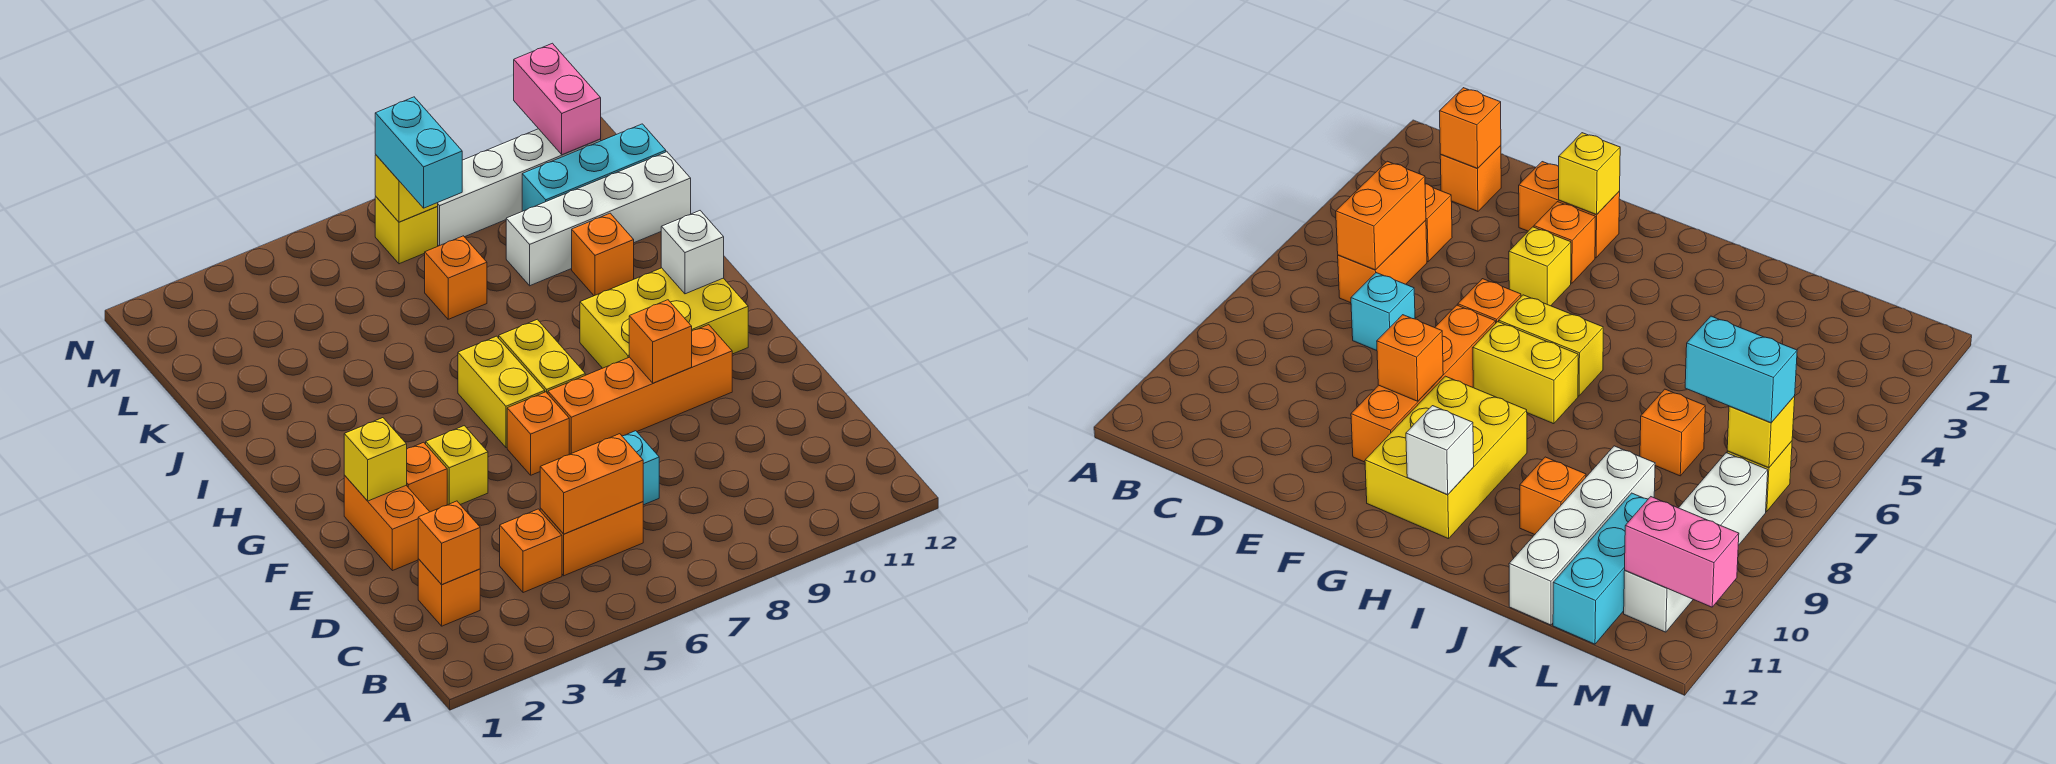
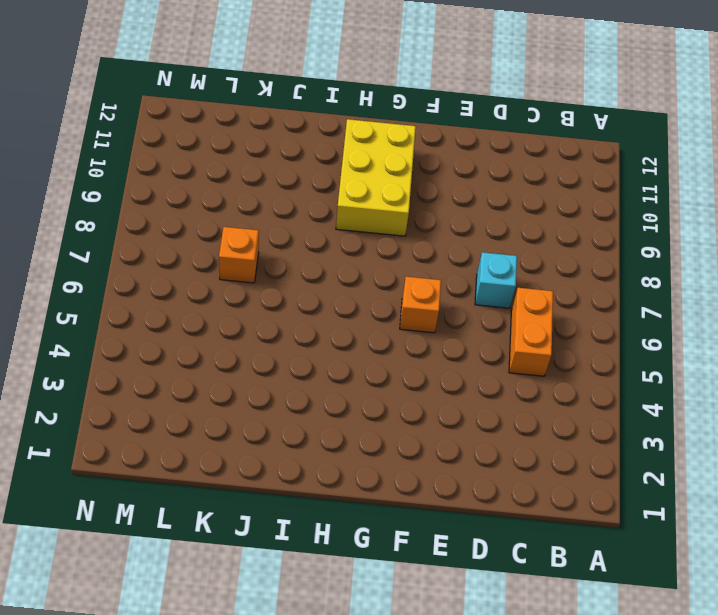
none -> orange brick C2 level 1
none -> orange brick C4 level 1
none -> orange brick E2:F2 level 1

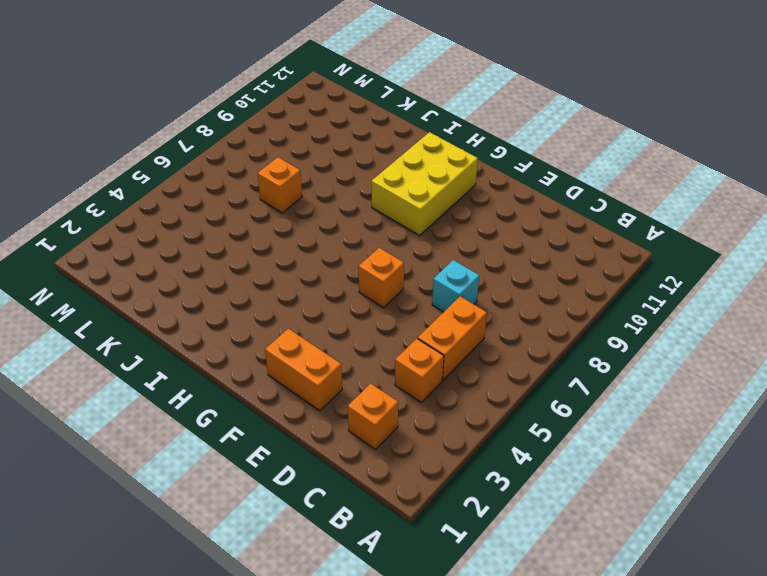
none -> orange brick F3 level 1
none -> yellow brick F4 level 1
none -> orange brick F7:F10 level 1

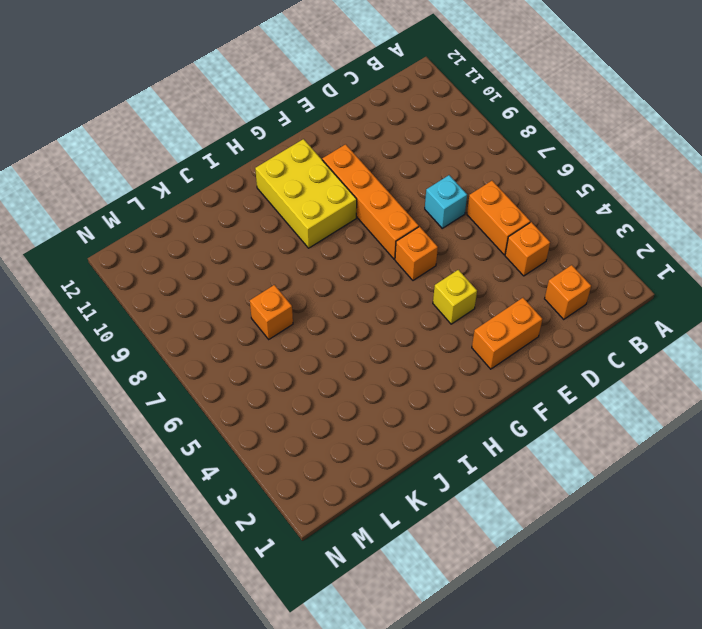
none -> orange brick F3 level 1
none -> yellow brick G6:H6 level 1
none -> yellow brick G7:H7 level 1

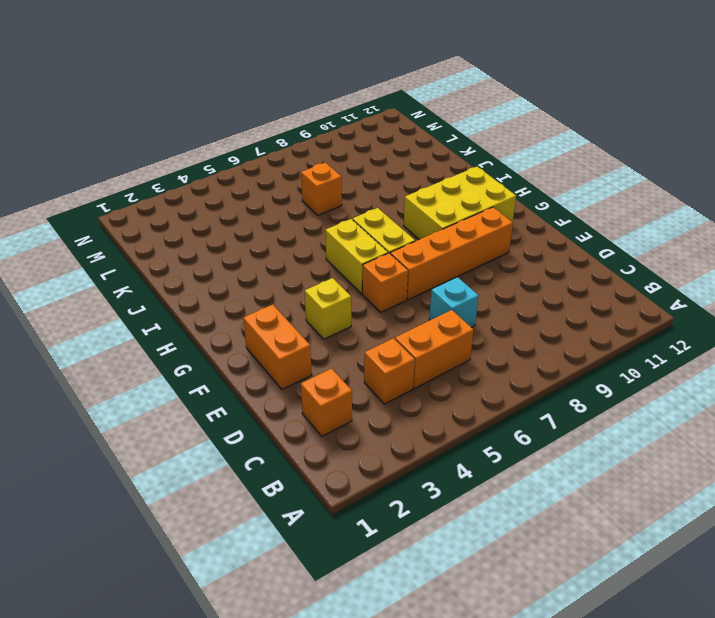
none -> orange brick F3 level 1
none -> orange brick J10 level 1
none -> white brick K9:K12 level 1

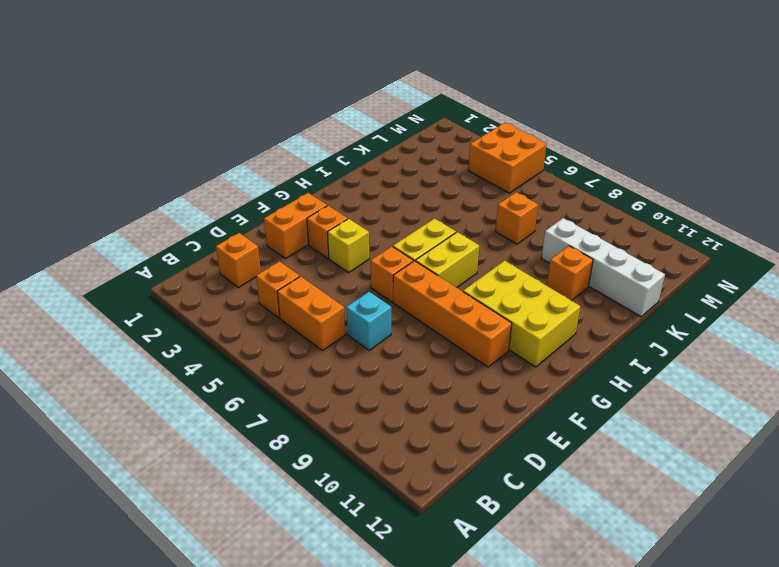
orange brick M4:N5 level 1 -> none
none -> cyan brick L10:L12 level 1
none -> yellow brick M7 level 1
none -> white brick M8:M11 level 1

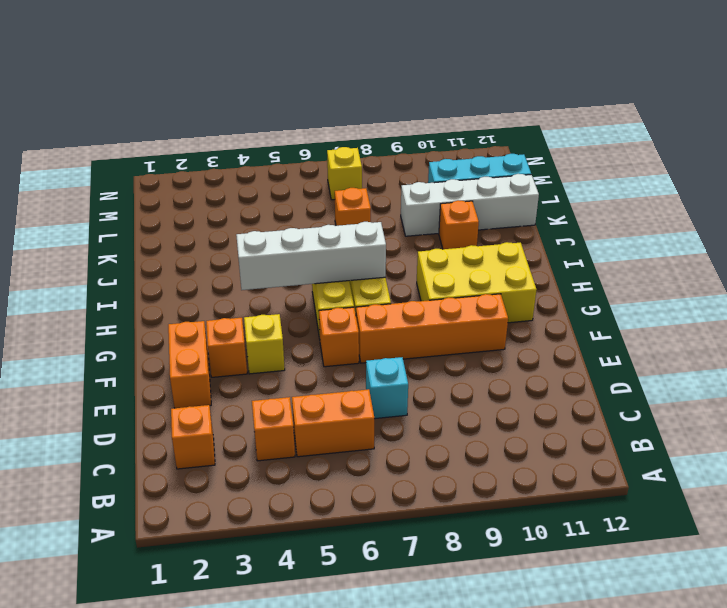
white brick H4:H7 level 2 -> white brick M8:M11 level 1
none -> orange brick C2 level 2
none -> orange brick C5:C6 level 2
none -> yellow brick F2 level 2

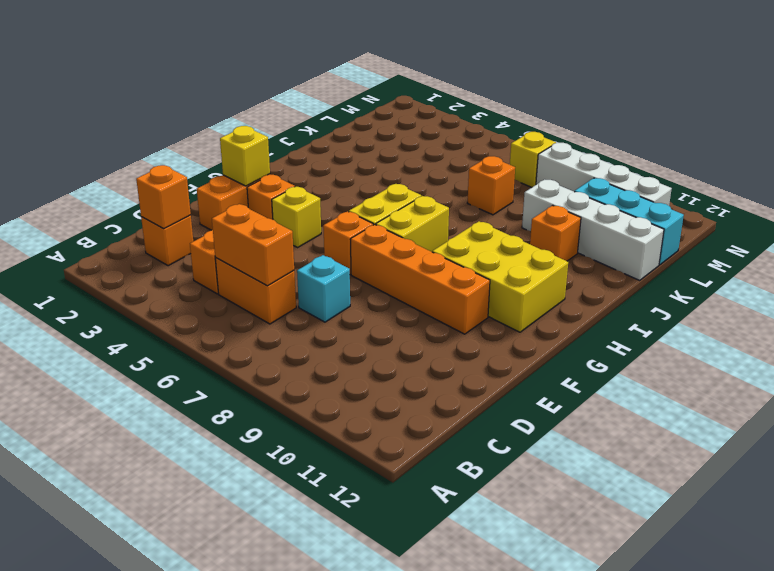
none -> orange brick F9 level 2
none -> white brick H11 level 2
none -> yellow brick M7 level 2

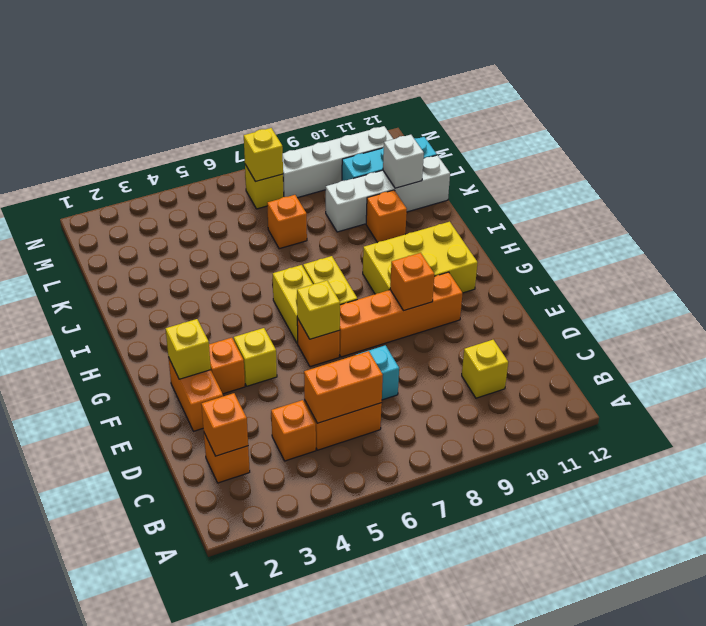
yellow brick C10 level 1 -> none
yellow brick F6 level 2 -> none
white brick K11 level 2 -> white brick H11 level 2
none -> pink brick M11:N11 level 2
none -> cyan brick L7:M7 level 3

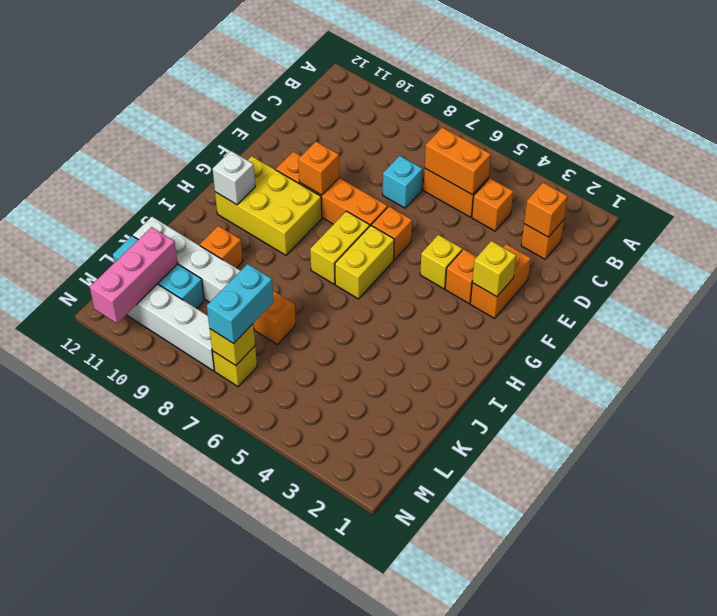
pink brick L11:N11 level 2 -> pink brick M11:N11 level 2

